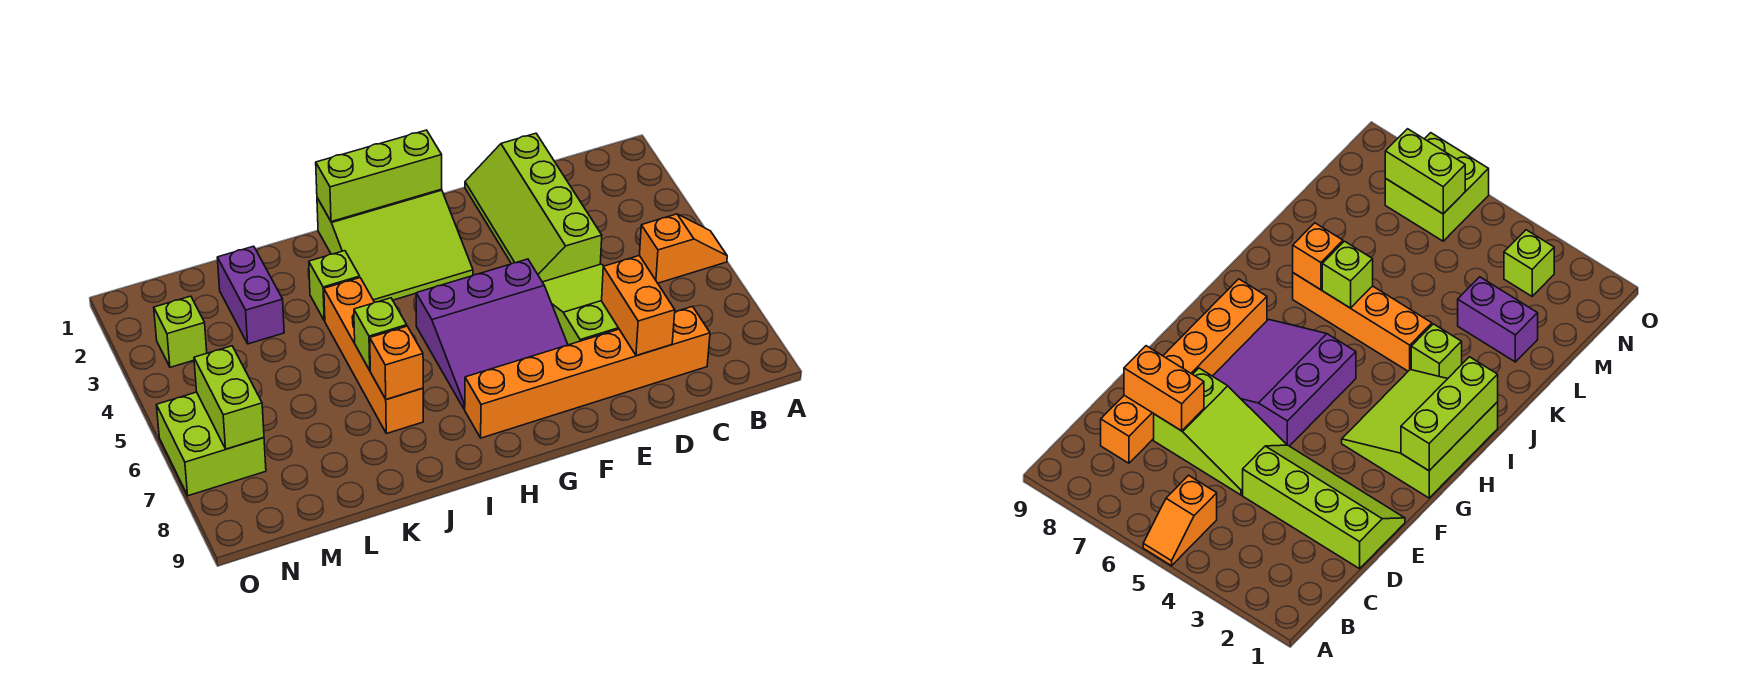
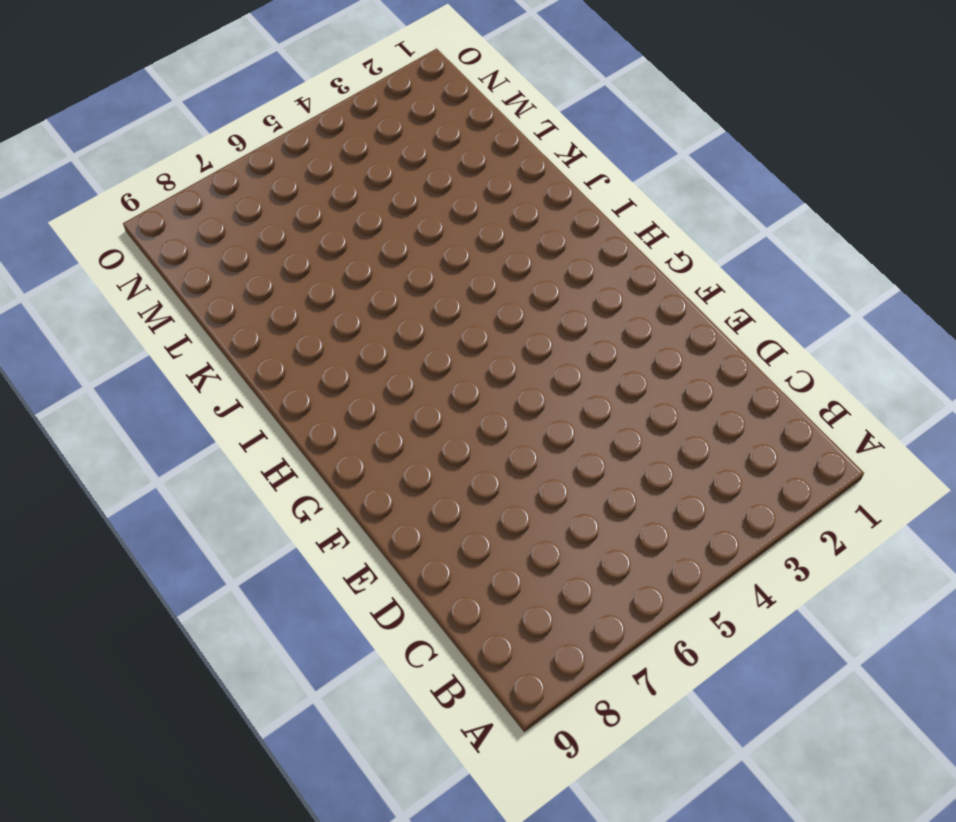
none -> orange slope A5:B5 level 1 top B
none -> orange brick C8:H8 level 1
none -> lime slope D1:E4 level 1 top D

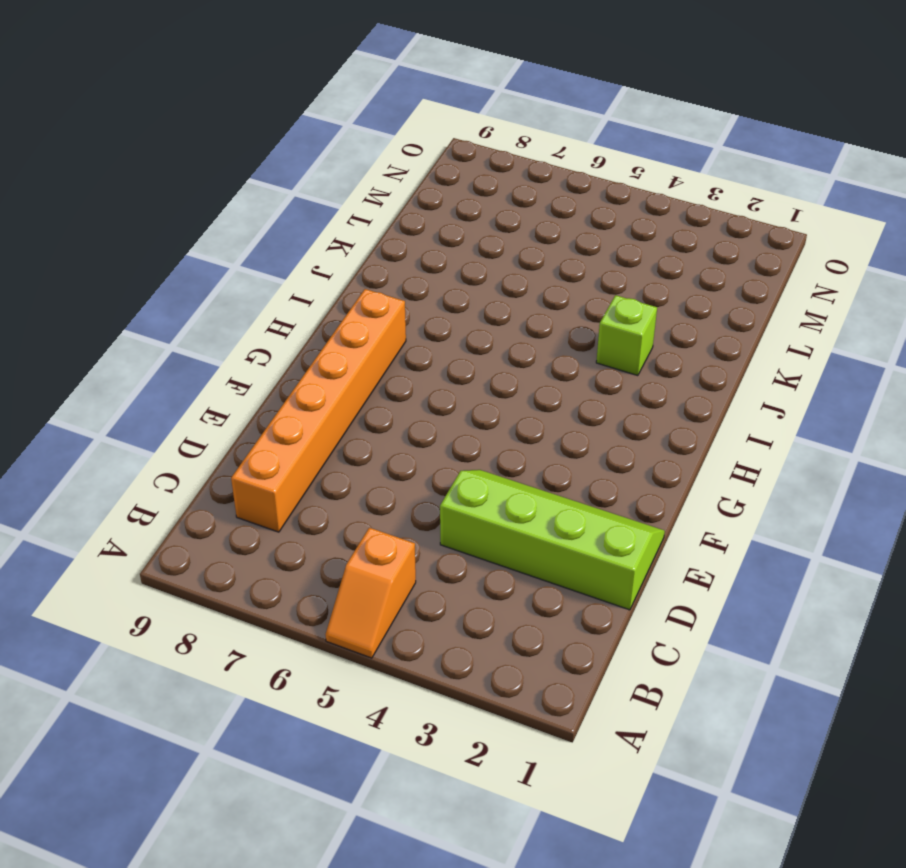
none -> lime slope D5:E7 level 1 top 7
none -> purple slope F5:H7 level 1 top 5
none -> lime slope G1:I3 level 1 top 1

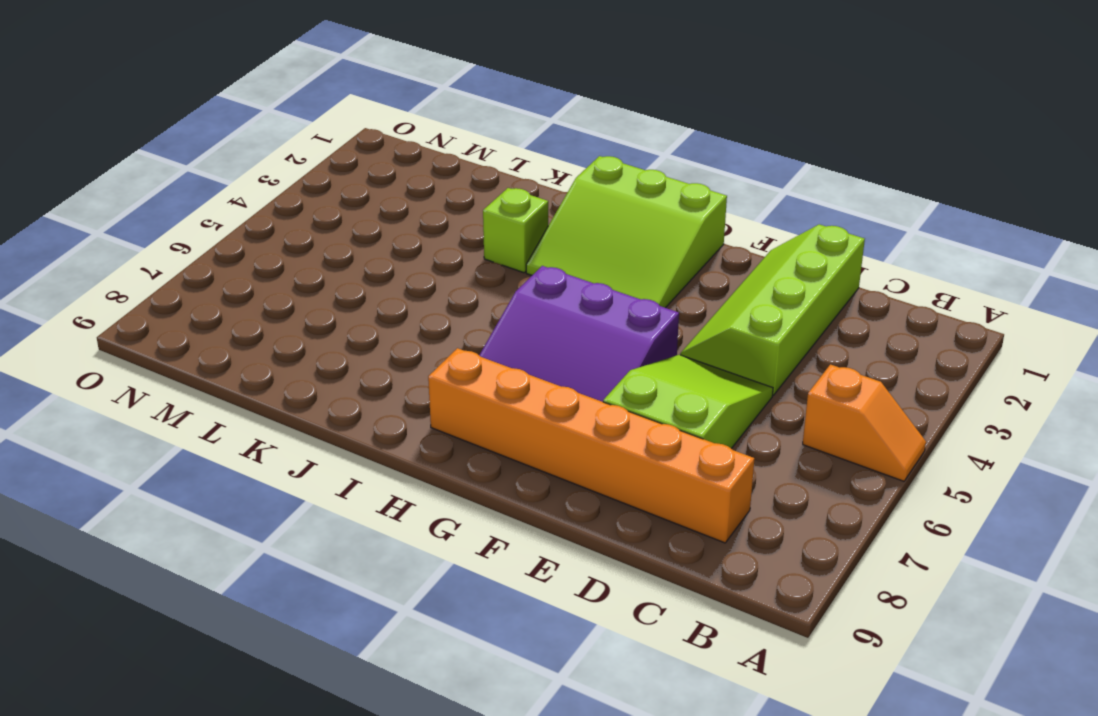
none -> orange brick J4:J7 level 1
none -> purple brick L2:L3 level 1
none -> lime brick N3 level 1

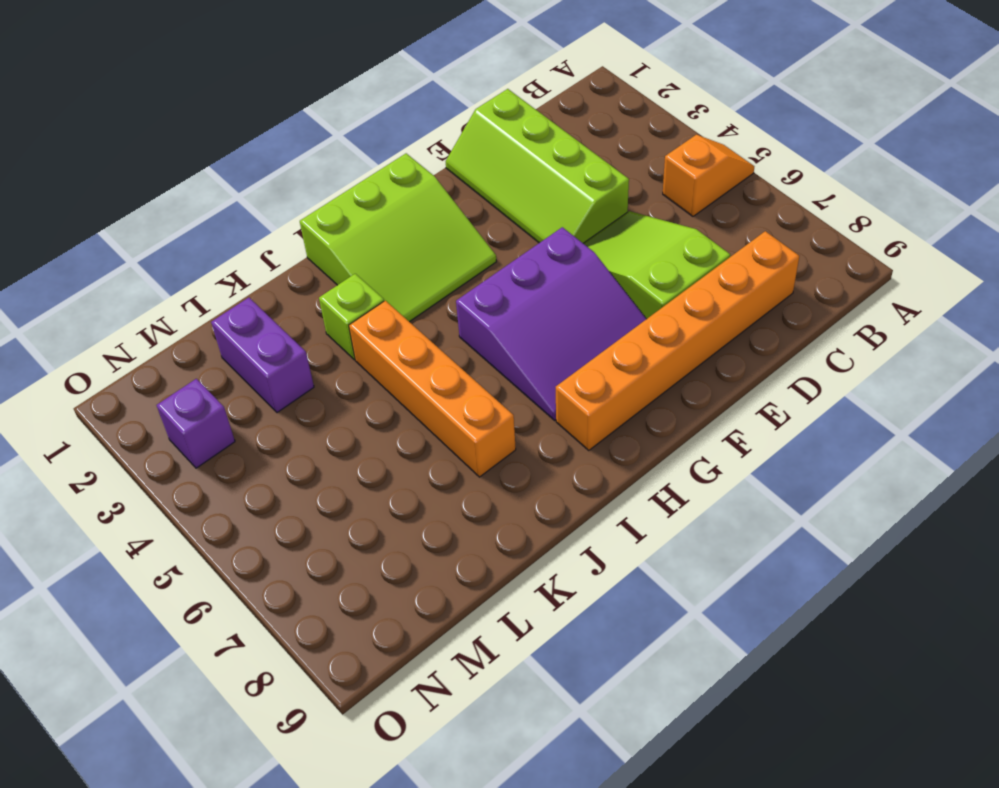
purple brick N3 level 1 -> lime brick N3 level 1
none -> lime brick N6:O7 level 1
none -> orange brick D7:D8 level 2
none -> lime brick G1:I1 level 2

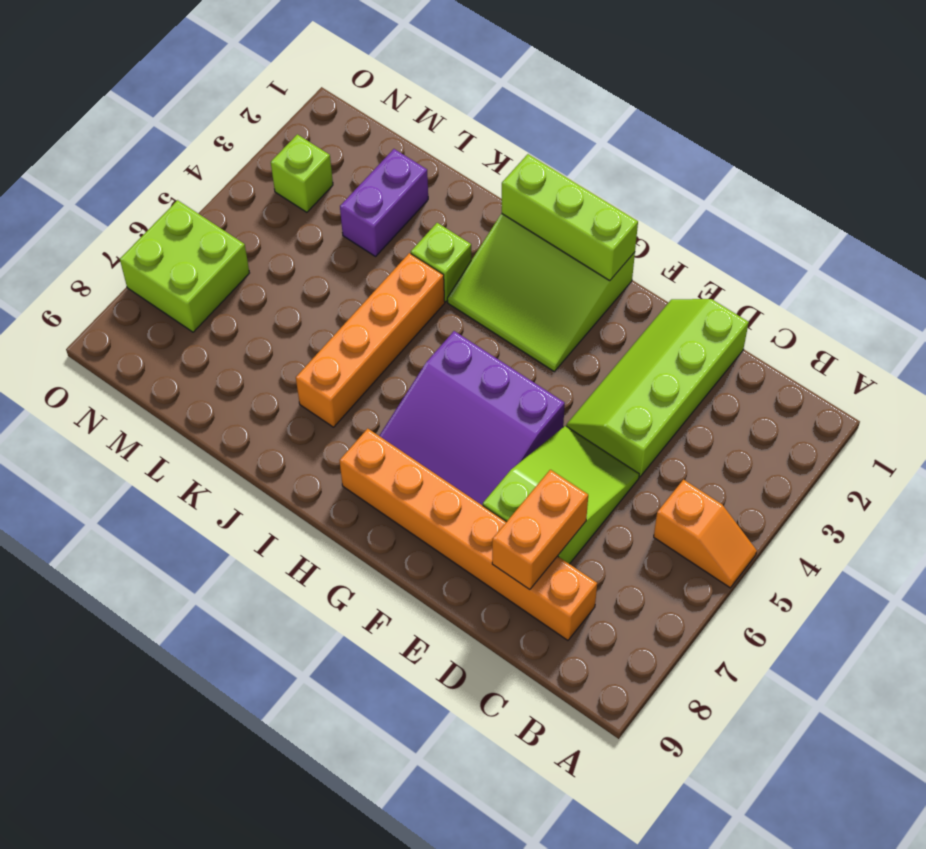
none -> lime brick J6 level 2
none -> orange brick J7 level 2
none -> lime brick N6:N7 level 2

